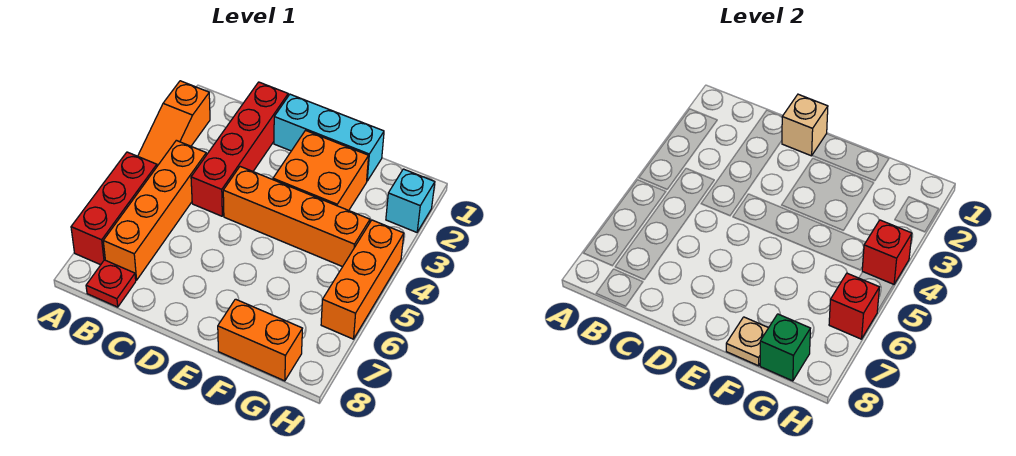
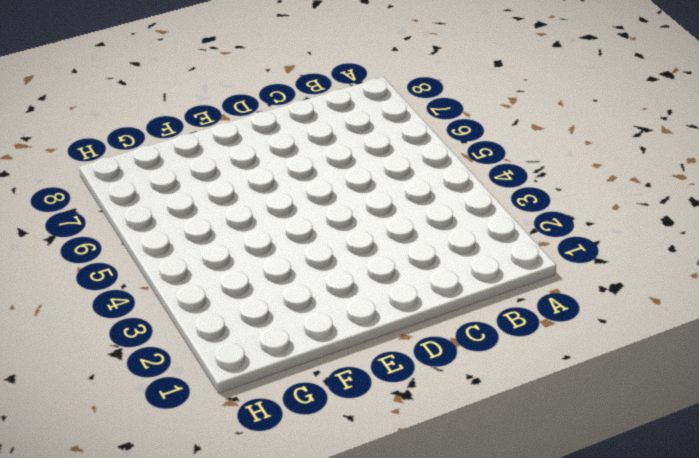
none -> orange slope A2:A4 level 1 top 2
none -> red brick A5:A7 level 1
none -> orange brick B4:B7 level 1

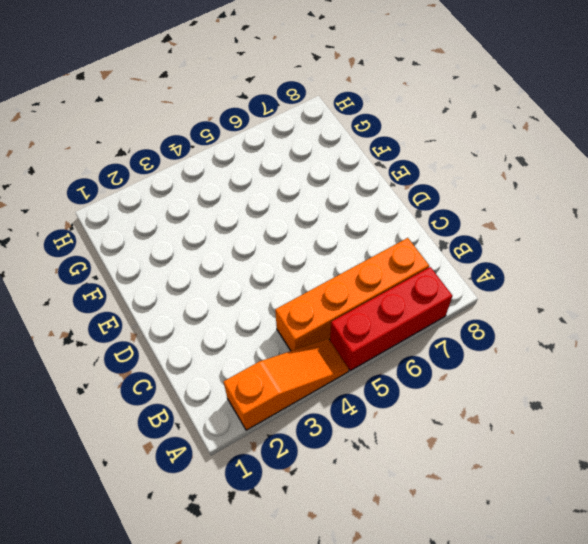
none -> red plate B8 level 1
none -> red brick C1:C4 level 1
none -> cyan brick D1:F1 level 1

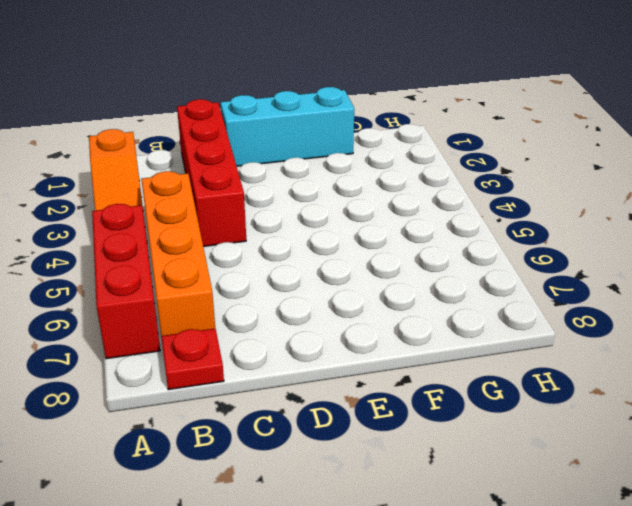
none -> orange brick D4:G4 level 1
none -> orange brick E2:F3 level 1
none -> orange brick F8:G8 level 1

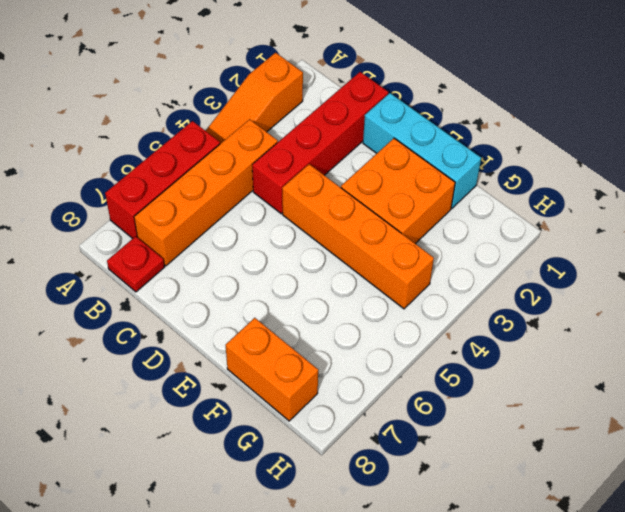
none -> cyan brick H2 level 1
none -> orange brick H4:H6 level 1
none -> tan brick D1 level 2

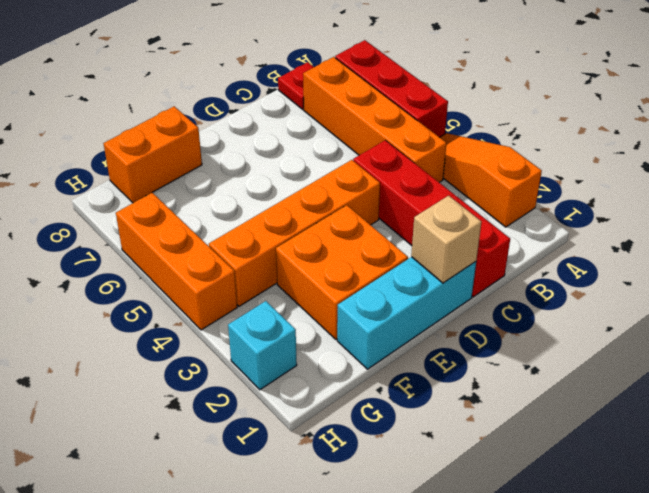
none -> tan plate F8 level 2
none -> green brick G8 level 2
none -> red brick H4 level 2

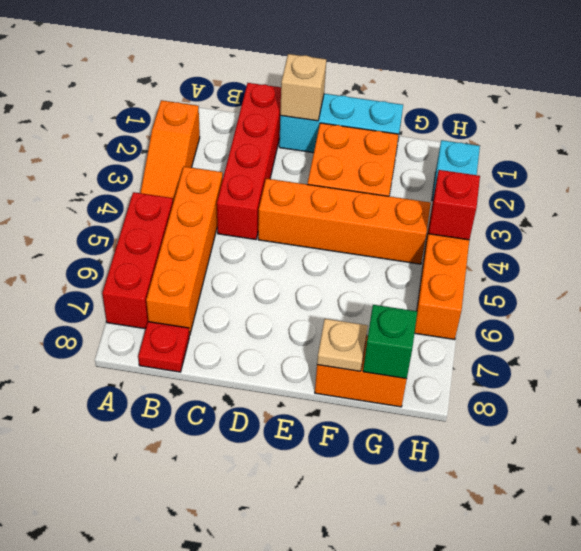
none -> red brick H6 level 2

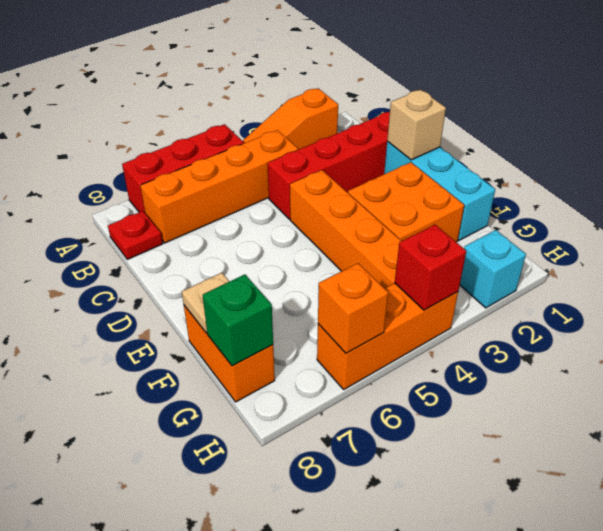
orange brick H6 level 2 -> red brick H6 level 2

